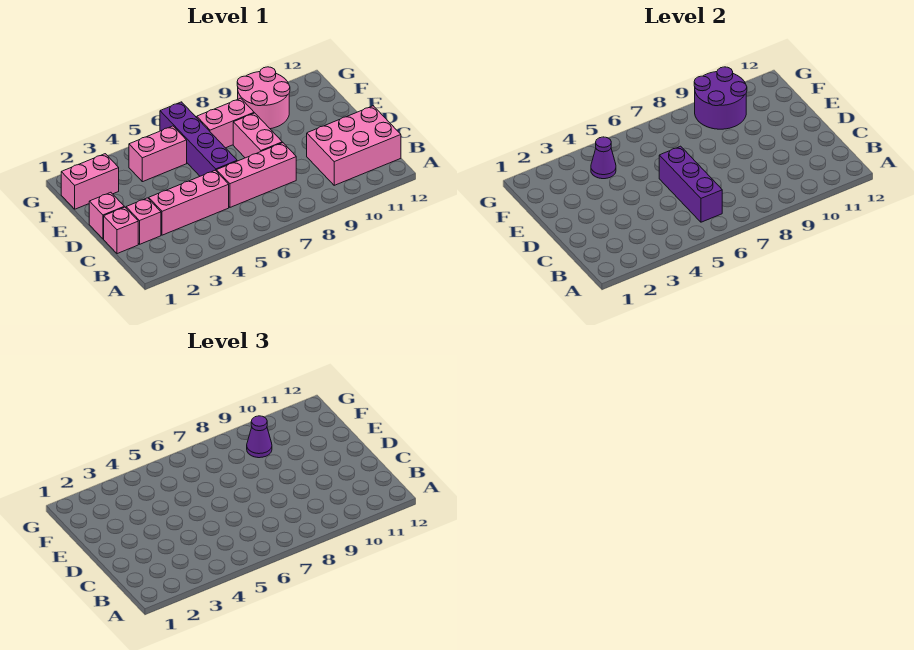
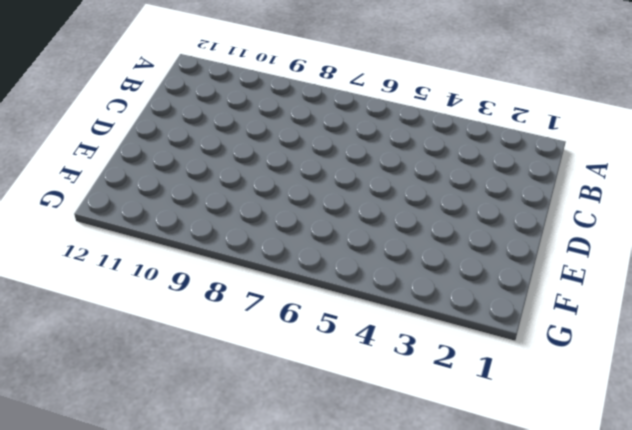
none -> pink brick B10:C12 level 1
none -> pink brick C1 level 1
none -> pink brick C2 level 1

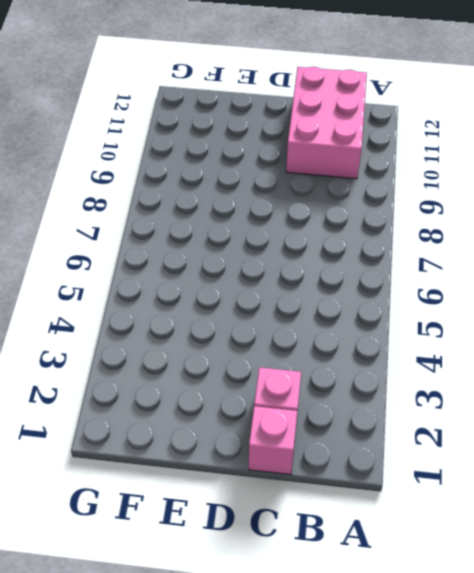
none -> pink brick C3:C5 level 1
none -> pink brick C6:C8 level 1
none -> pink brick D1 level 1

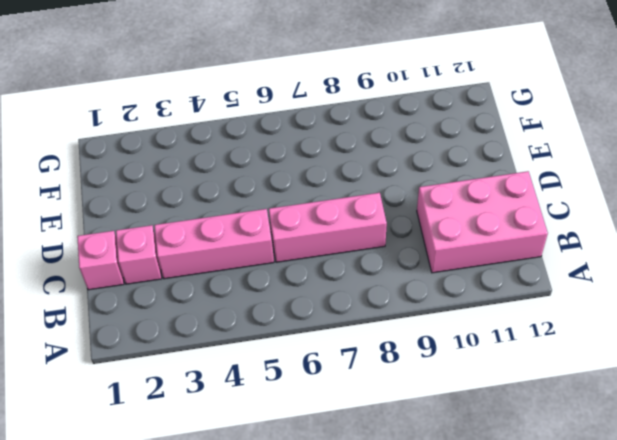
none -> pink brick D1 level 1
none -> purple brick D6:G6 level 1
none -> pink brick D8:E8 level 1

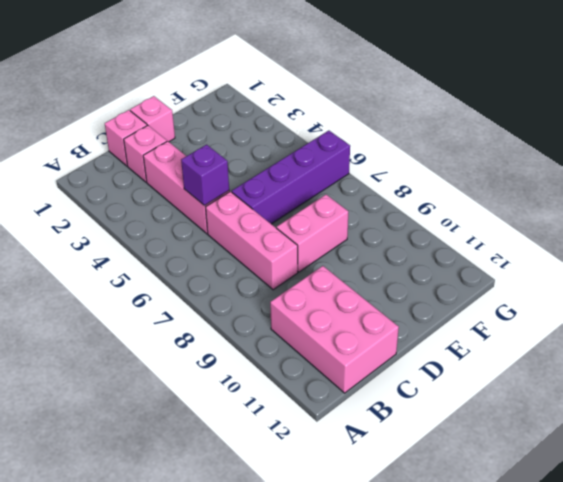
purple brick C5 level 2 -> none
none -> pink brick F1:F2 level 1
none -> pink brick F4:F5 level 1
none -> pink brick F7:F8 level 1

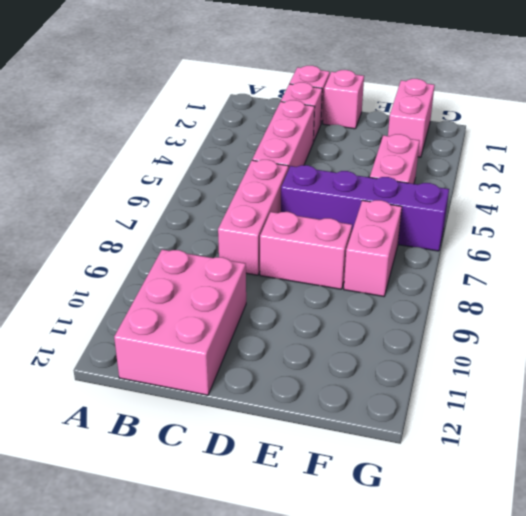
none -> pink round brick F9:G10 level 1
none -> purple brick B6:D6 level 2
none -> purple cone F4 level 2

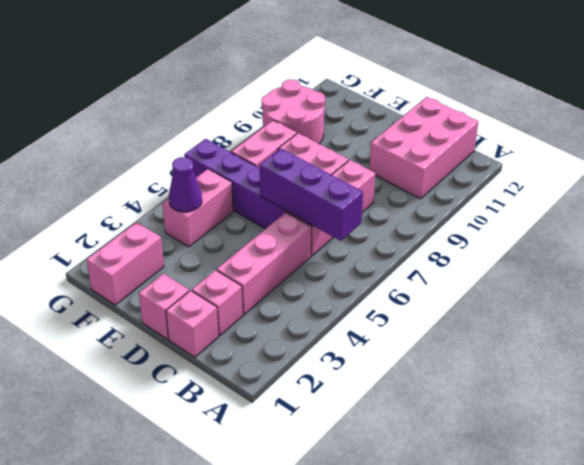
none -> purple round brick F9:G10 level 2
none -> purple cone F9 level 3

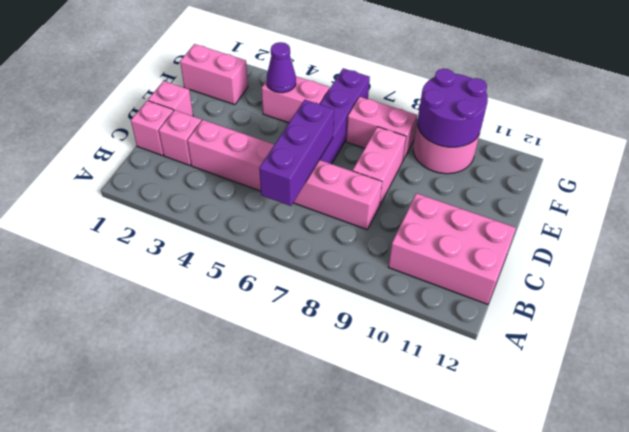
none -> purple cone F9 level 3

